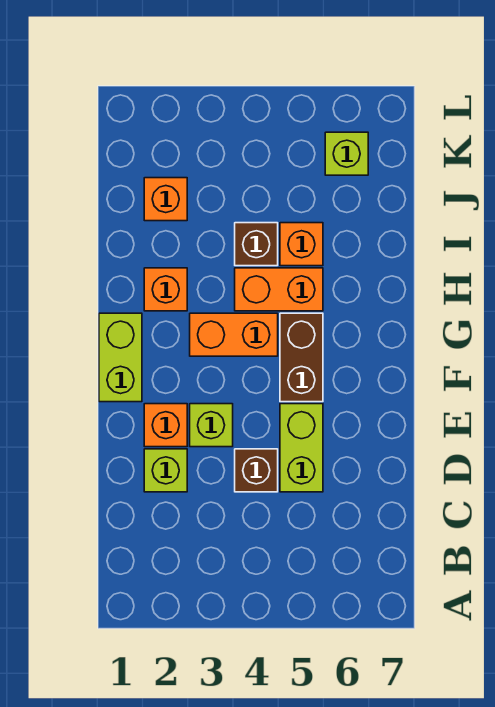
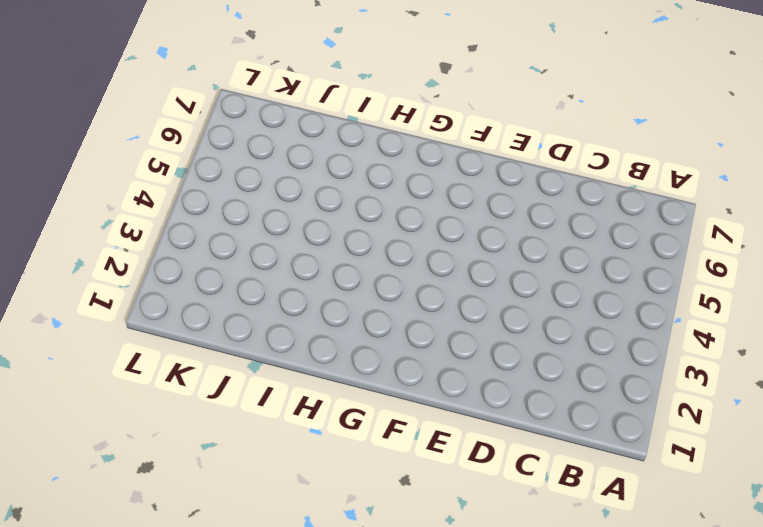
none -> lime brick D2 level 1
none -> brown brick D4 level 1
none -> lime brick D5:E5 level 1

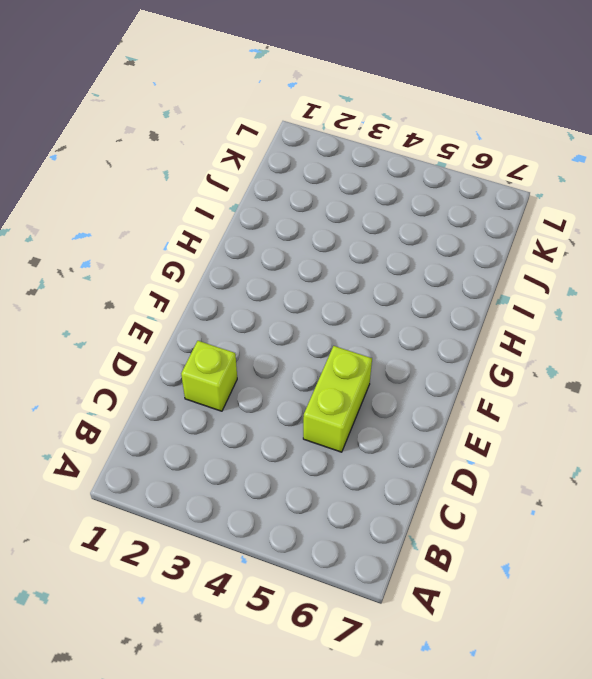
none -> brown brick D4 level 1
none -> orange brick E2 level 1
none -> lime brick E3 level 1

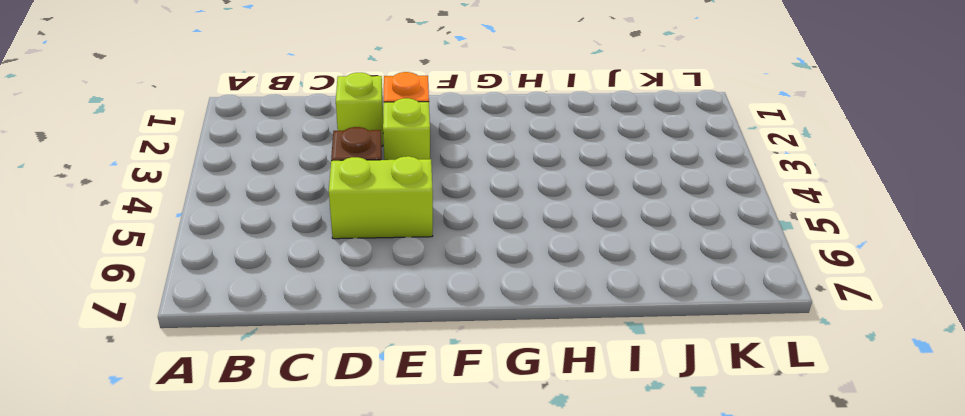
none -> lime brick F1:G1 level 1
none -> brown brick F5:G5 level 1
none -> orange brick G3:G4 level 1

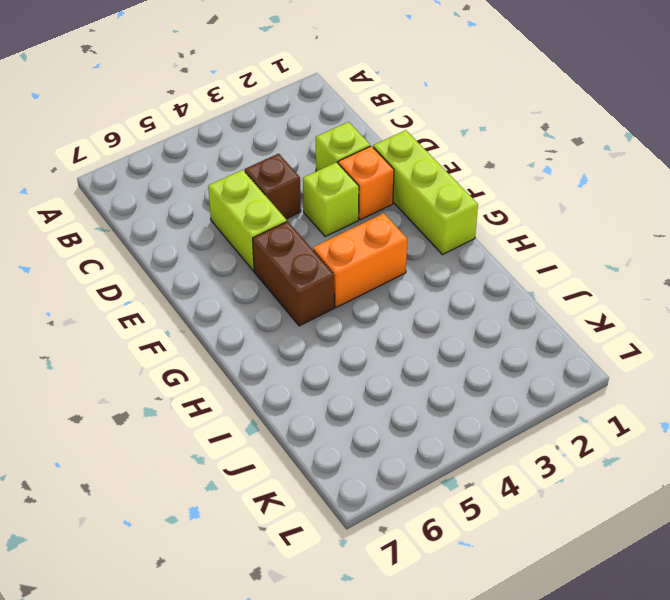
lime brick E1:G1 level 1 -> lime brick F1:G1 level 1
none -> orange brick H2 level 1
none -> orange brick H4:H5 level 1
none -> brown brick I4 level 1

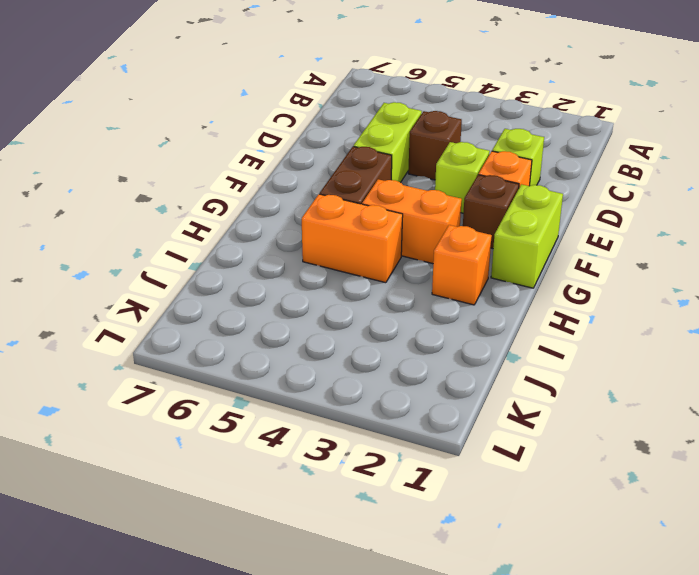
brown brick F2 level 1 -> brown brick I4 level 1
none -> orange brick I5 level 1
none -> orange brick J2 level 1
none -> lime brick K6 level 1

